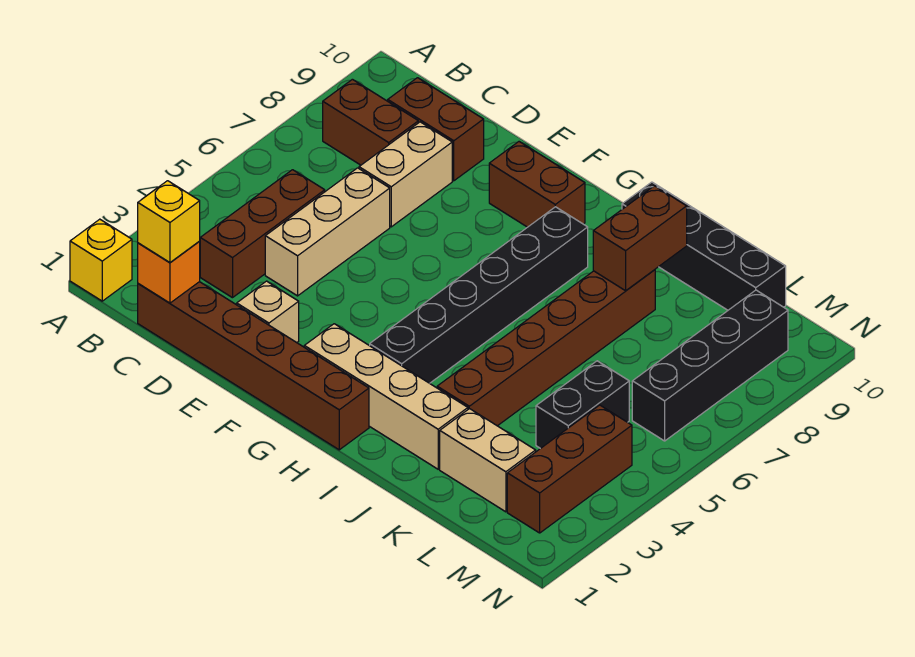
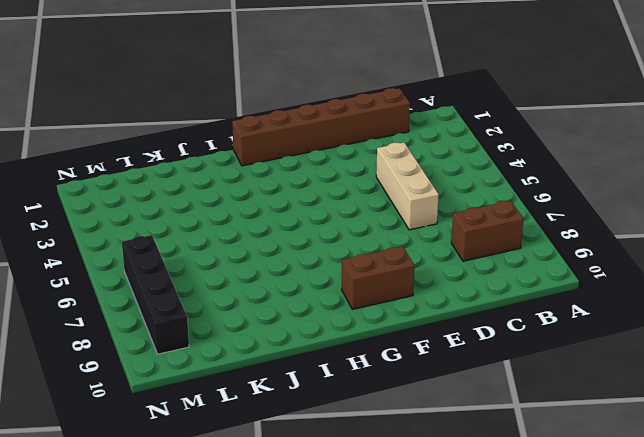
none -> yellow brick A1 level 1
none -> brown brick C3:C5 level 1
none -> brown brick C9:D9 level 1

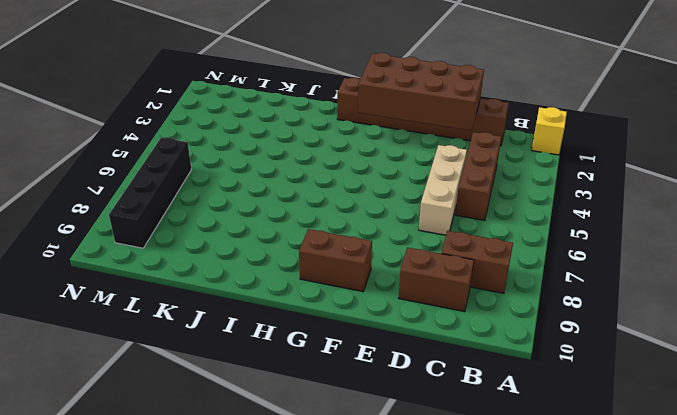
brown brick D1:G2 level 2 -> none
none -> tan brick D7:D8 level 1
none -> tan brick E2 level 1
none -> tan brick G2:J2 level 1

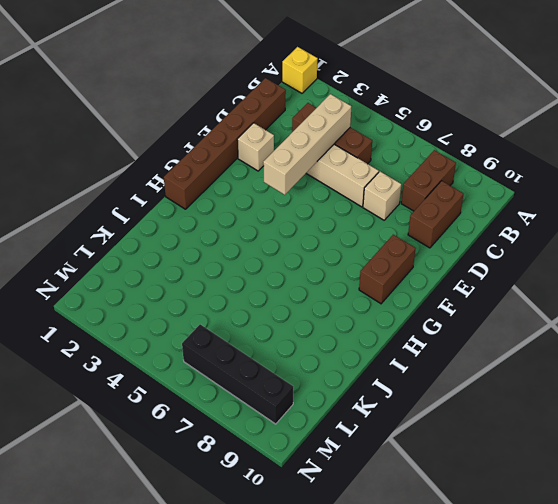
tan brick C4:F4 level 2 -> tan brick G2:J2 level 1
tan brick D7 level 1 -> tan brick D7:D8 level 1
none -> black brick H3:H8 level 1
none -> black brick I10:L10 level 1
none -> brown brick J3:J8 level 1

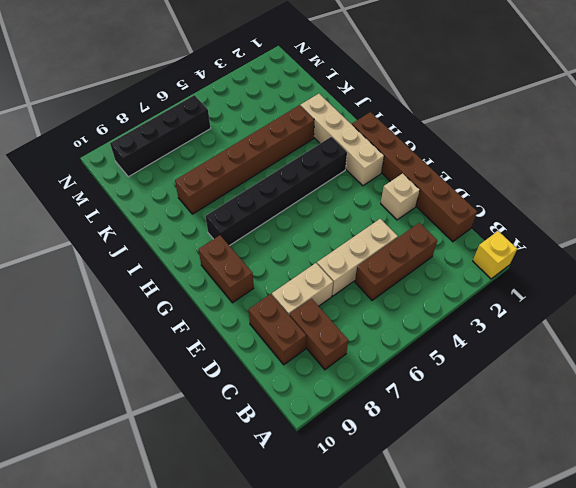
none -> black brick I10:L10 level 1
none -> tan brick K2:L2 level 1
none -> black brick L4:L5 level 1

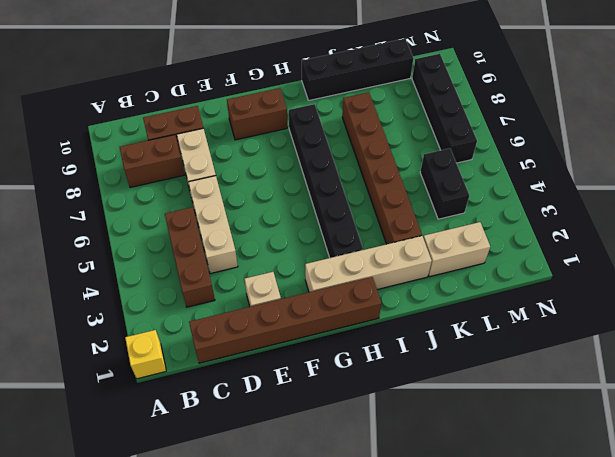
none -> brown brick M2:M4 level 1
none -> orange brick C1 level 2
none -> brown brick J8:J9 level 2

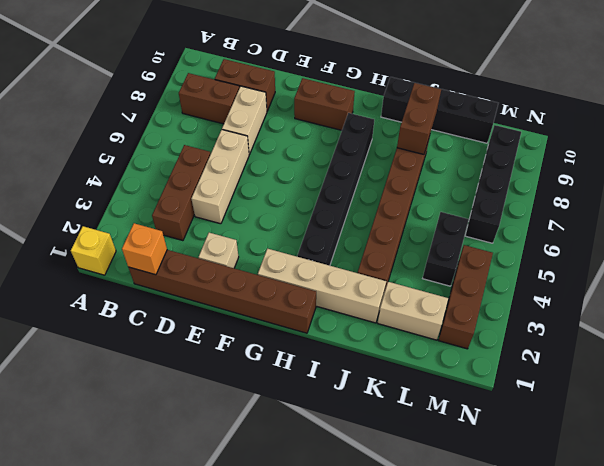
none -> yellow brick C1 level 3

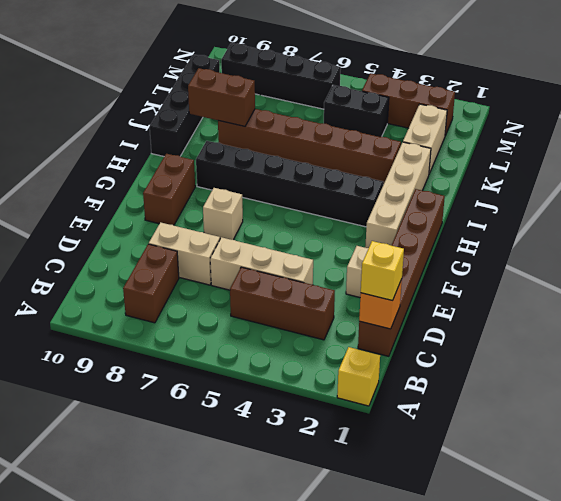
tan brick F7 level 1 -> none
none -> brown brick C9:D9 level 1

